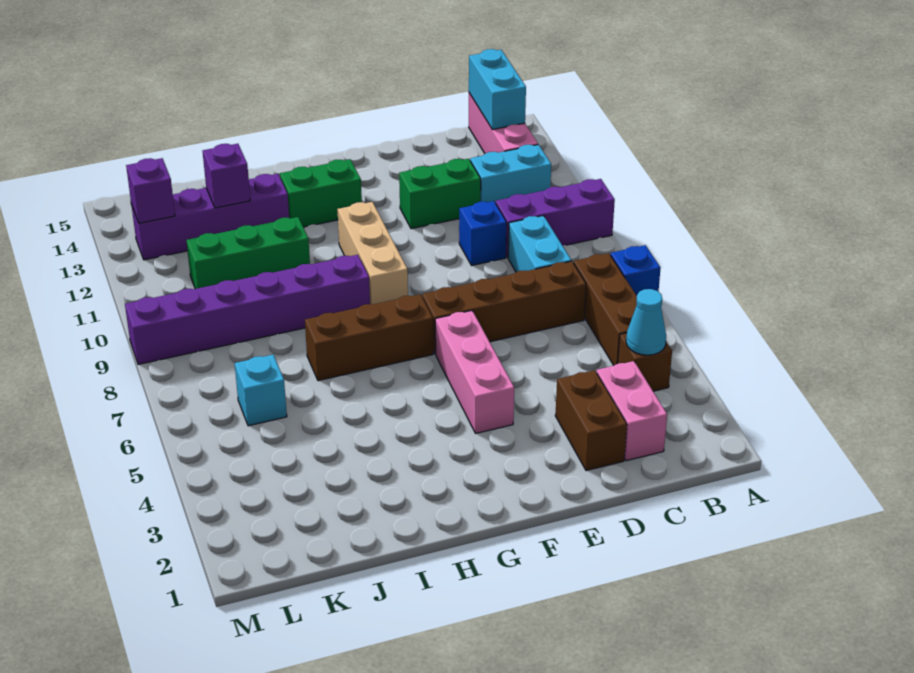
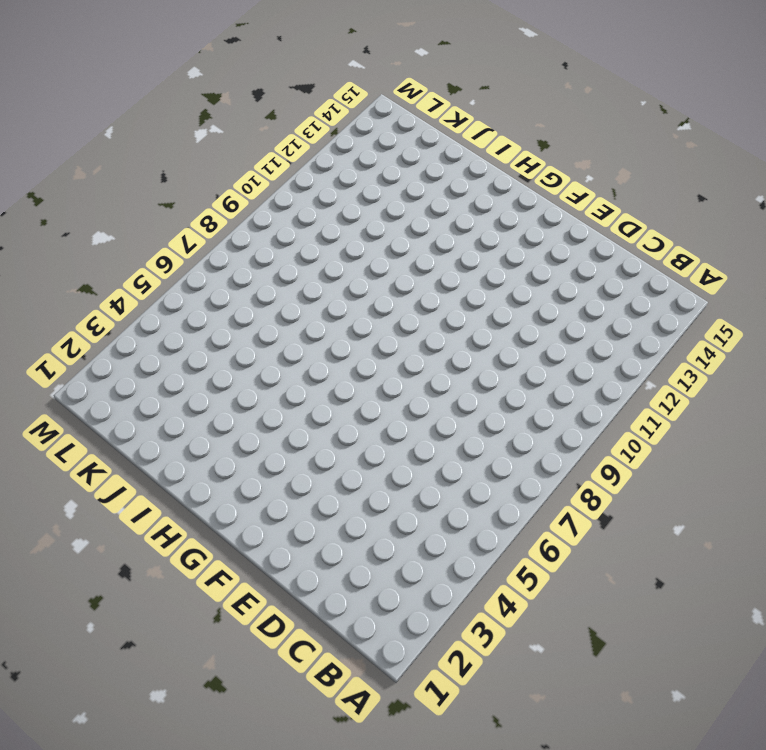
none -> blue brick A7 level 1
none -> purple brick A10:C10 level 1
none -> brown brick B4 level 1

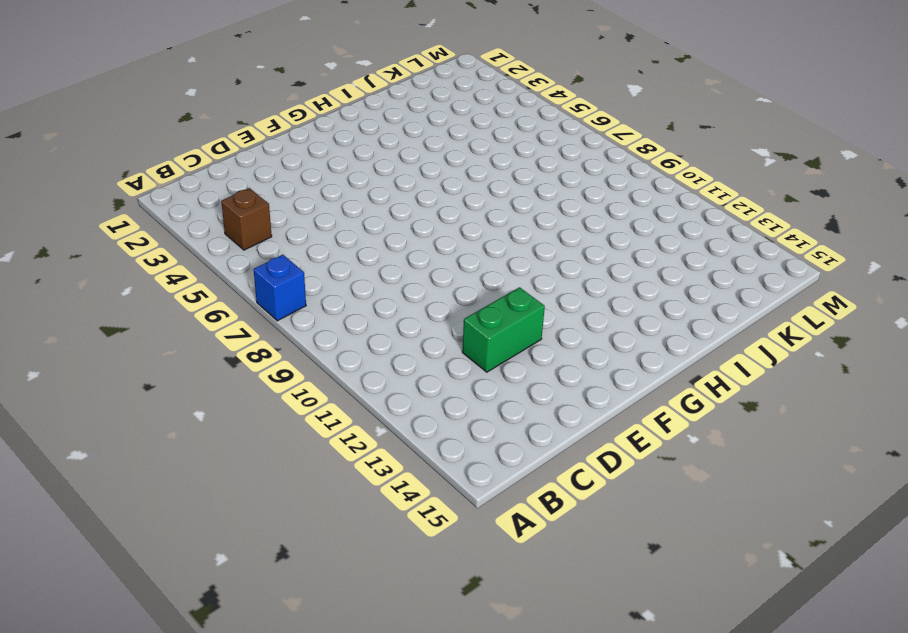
none -> purple brick A10:C10 level 1
none -> brown brick B5:B7 level 1
none -> cyan brick B12:C12 level 1

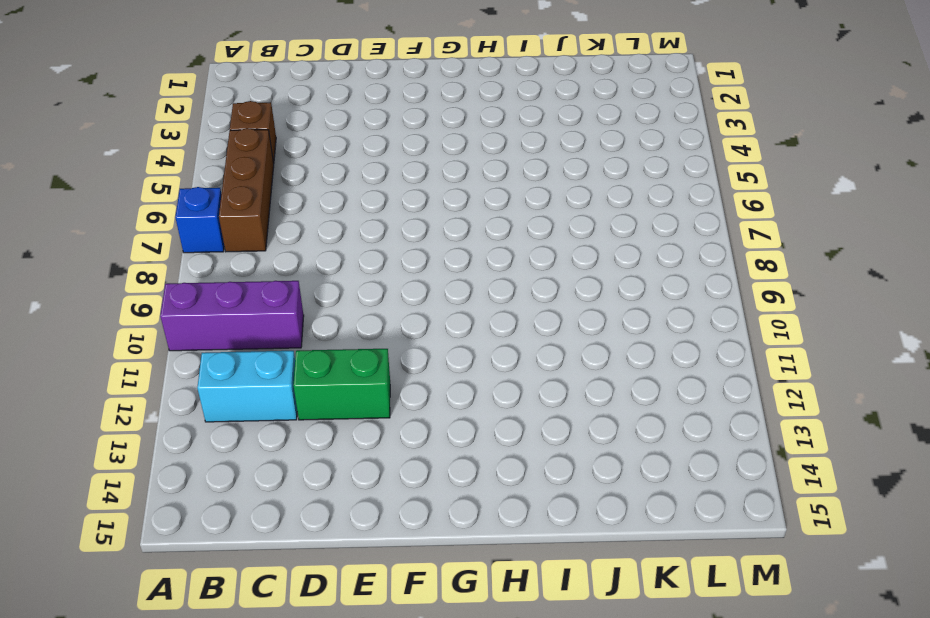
none -> pink brick B13:B15 level 1
none -> pink brick C2:C3 level 1
none -> brown brick C7:F7 level 1

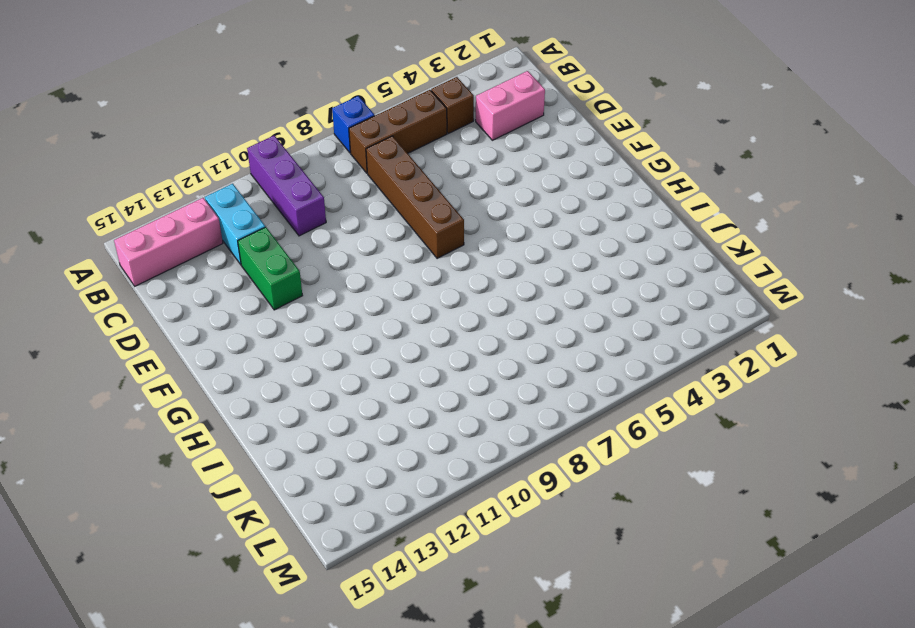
none -> cyan brick C8:C9 level 1
none -> brown brick D2:D3 level 1
none -> blue brick D10 level 1

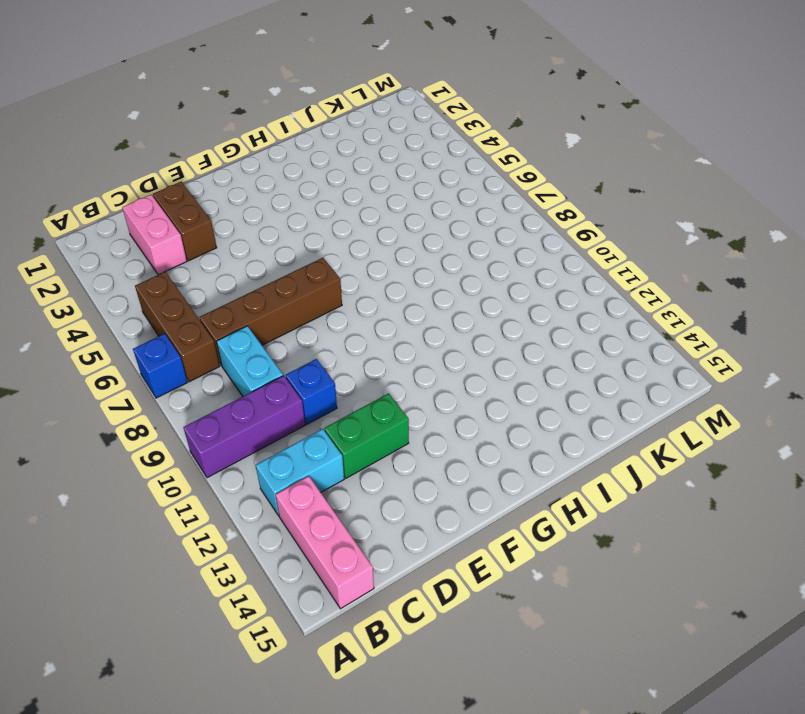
none -> brown brick B4 level 1
none -> pink brick F4:F6 level 1
none -> brown brick G7:I7 level 1

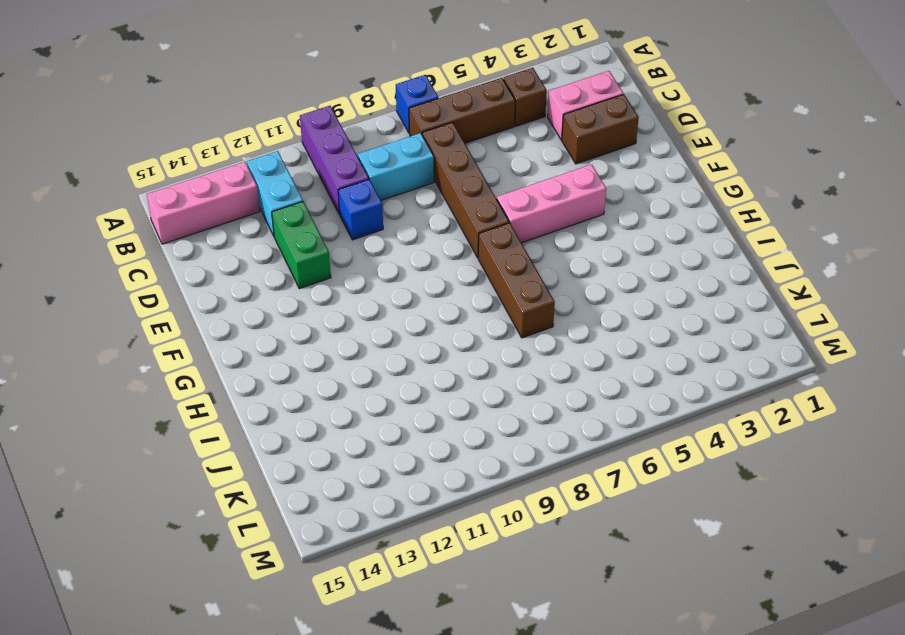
none -> tan brick G9:G11 level 1
none -> green brick G13:H13 level 1
none -> purple brick H9:M9 level 1

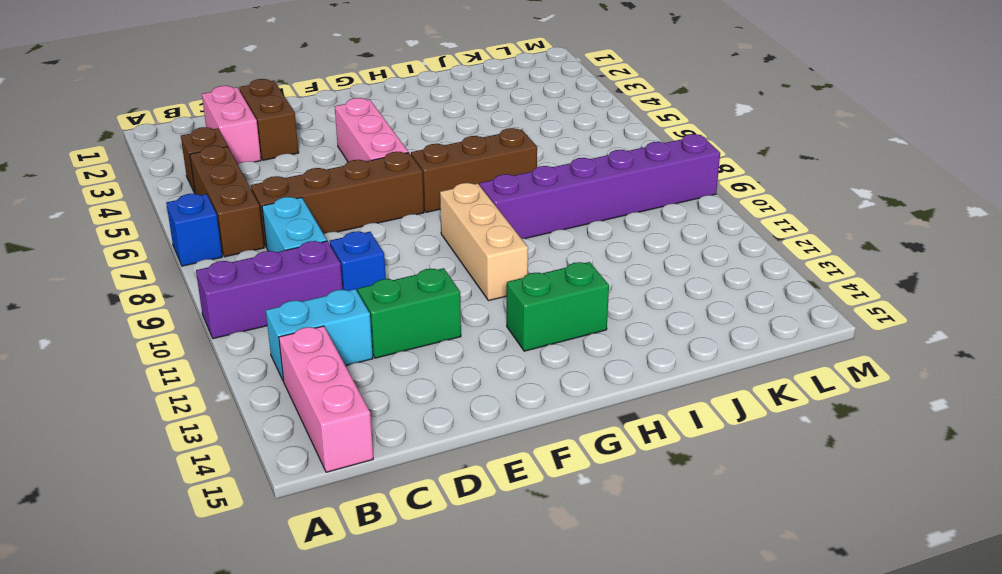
none -> green brick I11:K11 level 1
none -> purple brick I13:L13 level 1
none -> cyan brick K6 level 1

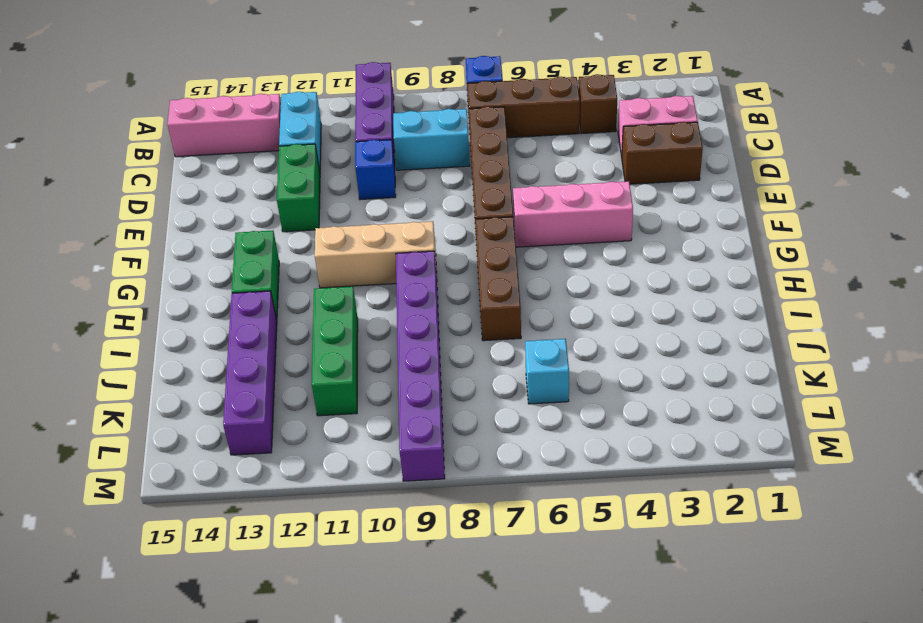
none -> cyan cone B4 level 2
none -> cyan brick B14:B15 level 2
none -> purple brick J13 level 2

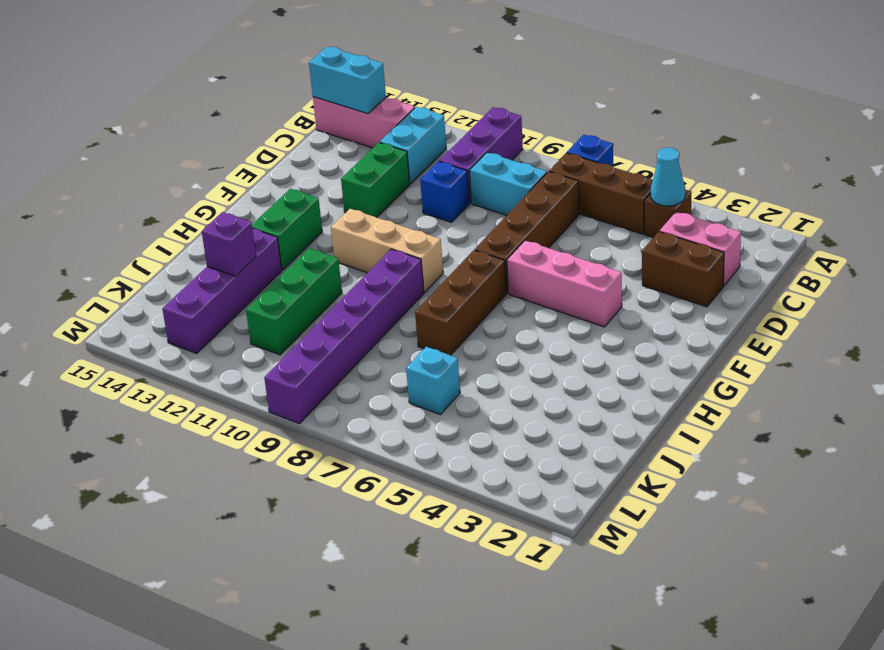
none -> purple brick L13 level 2

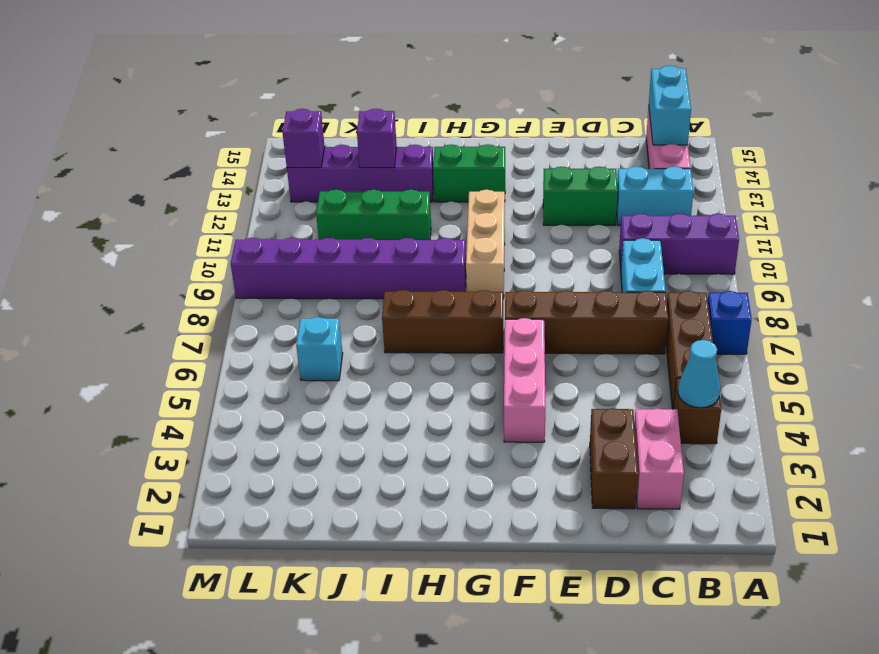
none -> blue brick D10 level 1

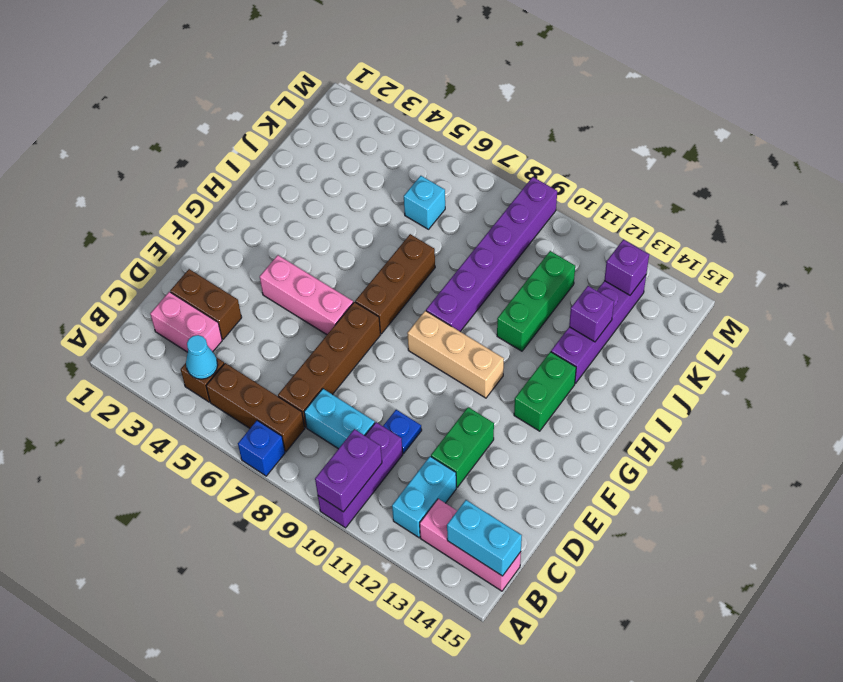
purple brick A10:B10 level 2 -> none
blue plate D10 level 1 -> blue brick D10 level 1

